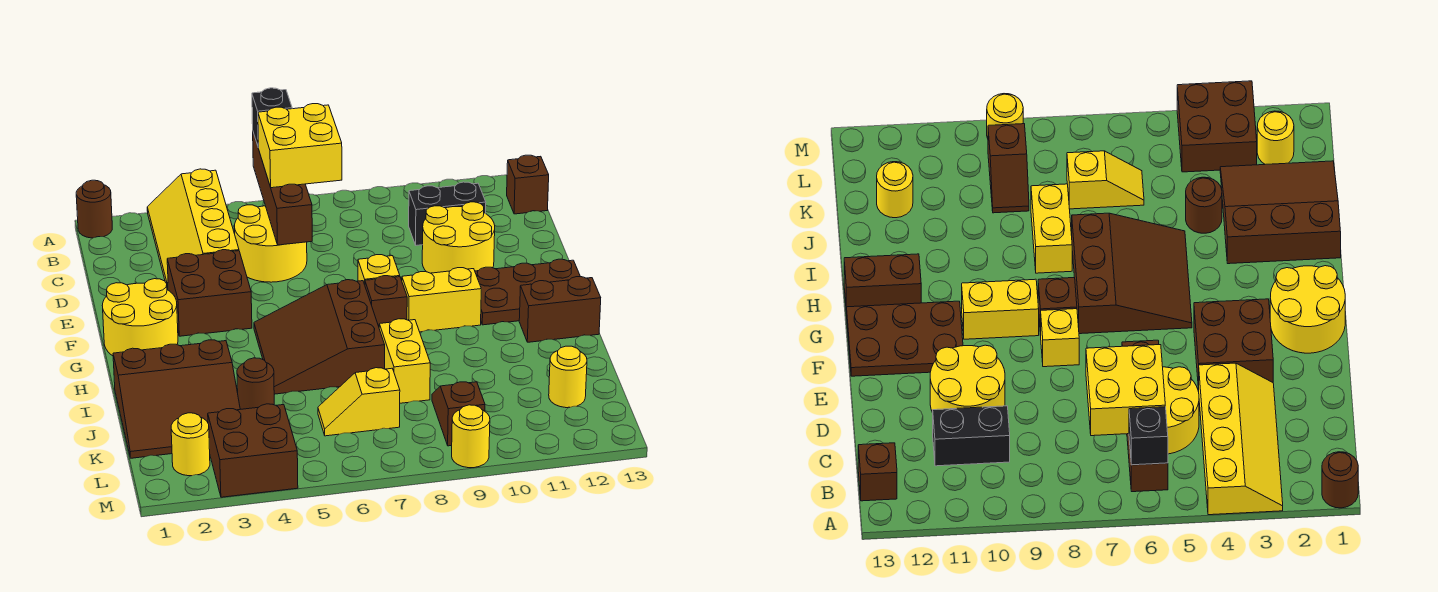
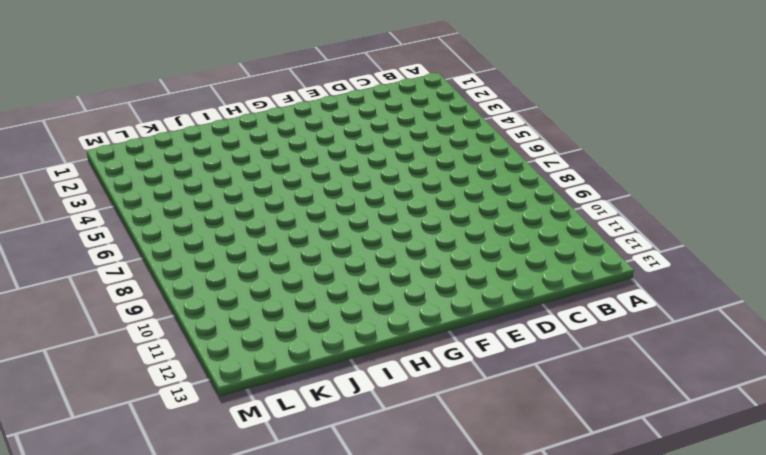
none -> brown round brick A1 level 1
none -> yellow slope A3:D4 level 1 top 4
none -> brown brick B13 level 1

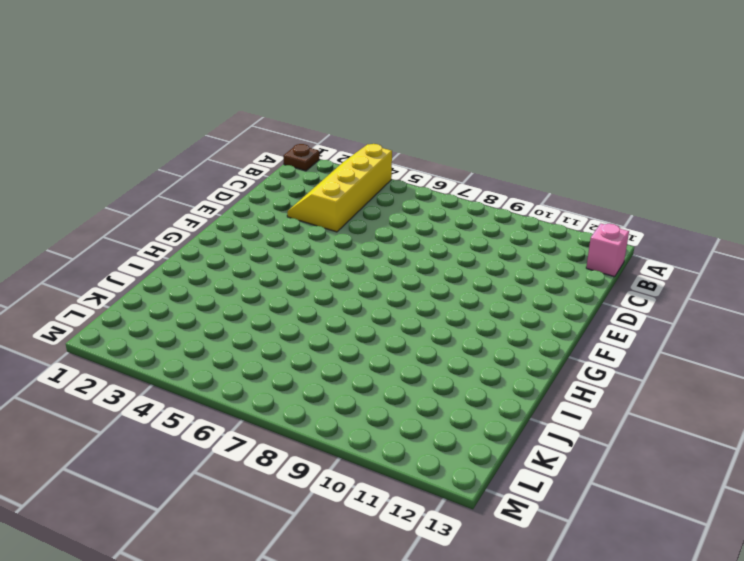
brown plate A1 level 1 -> brown round brick A1 level 1
pink brick B13 level 1 -> brown brick B13 level 1
none -> yellow round brick C5:D6 level 1
none -> black brick C10:C11 level 1
none -> yellow round brick D10:E11 level 1

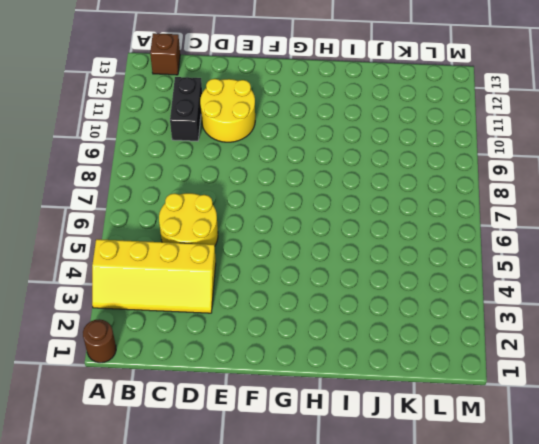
none -> brown brick E3:F4 level 1
none -> yellow round brick F1:G2 level 1
none -> yellow brick F8 level 1

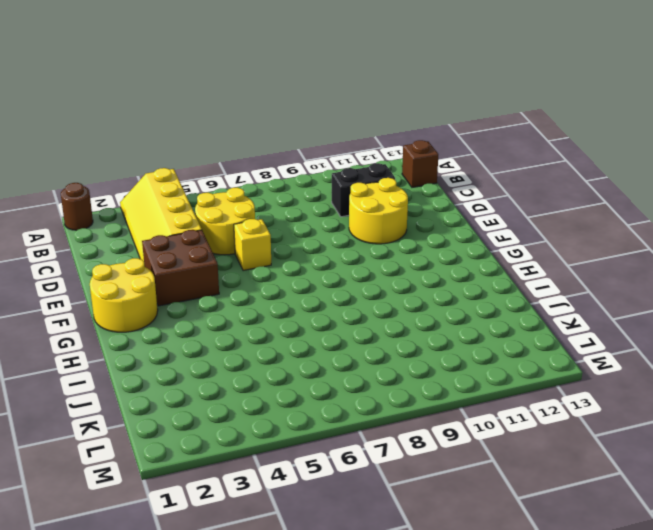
yellow brick E6 level 1 -> yellow brick F8 level 1
none -> brown plate F11:G13 level 1
none -> brown slope G5:I7 level 1 top 7
none -> brown brick G8 level 1

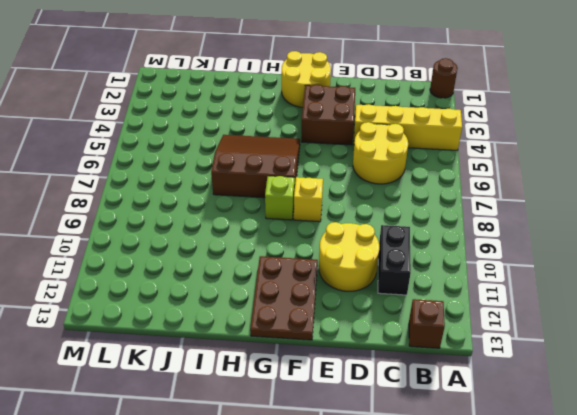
lime brick G8 level 1 -> brown brick G8 level 1
none -> yellow brick G9:G10 level 1
none -> brown brick H12:H13 level 1
none -> brown slope I1:K3 level 1 top I

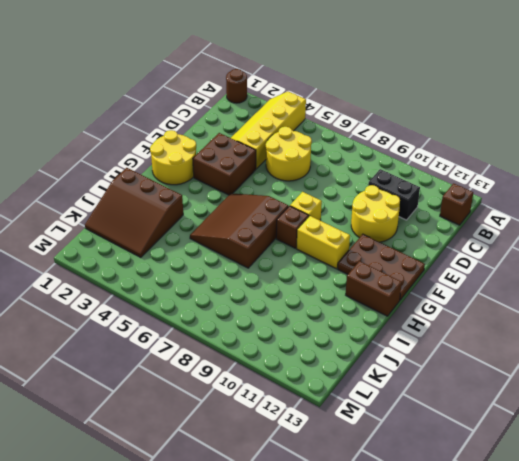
none -> yellow brick I8:J8 level 1
none -> brown round brick J4 level 1
none -> yellow slope K6:K7 level 1 top 7

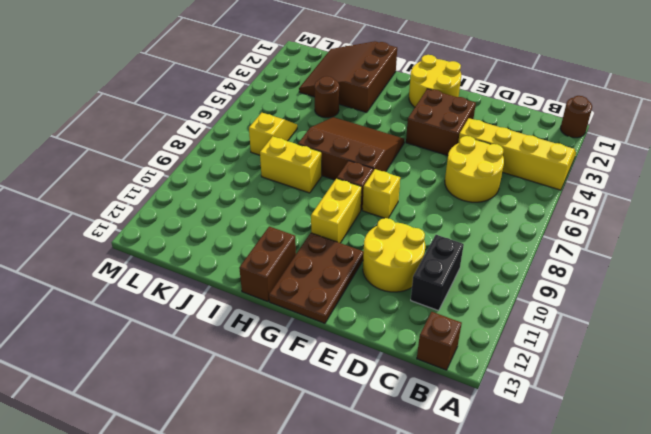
none -> brown slope K9:L9 level 1 top L
none -> yellow round brick K12 level 1
none -> yellow round brick L2 level 1

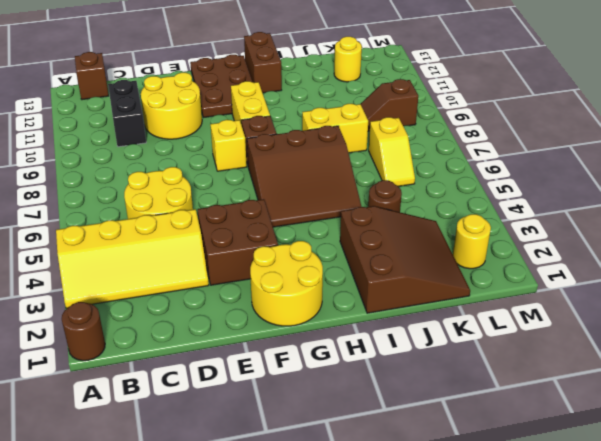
none -> brown brick L3:M4 level 1
none -> yellow round brick M9 level 1
none -> brown brick A6:D6 level 2

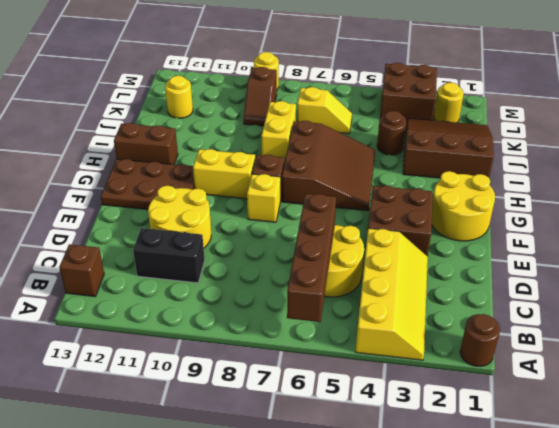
none -> black brick A6 level 3
none -> yellow brick B6:C7 level 3

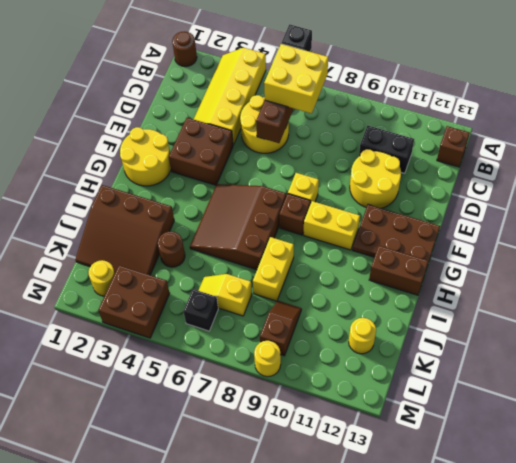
black brick L6 level 1 -> none

